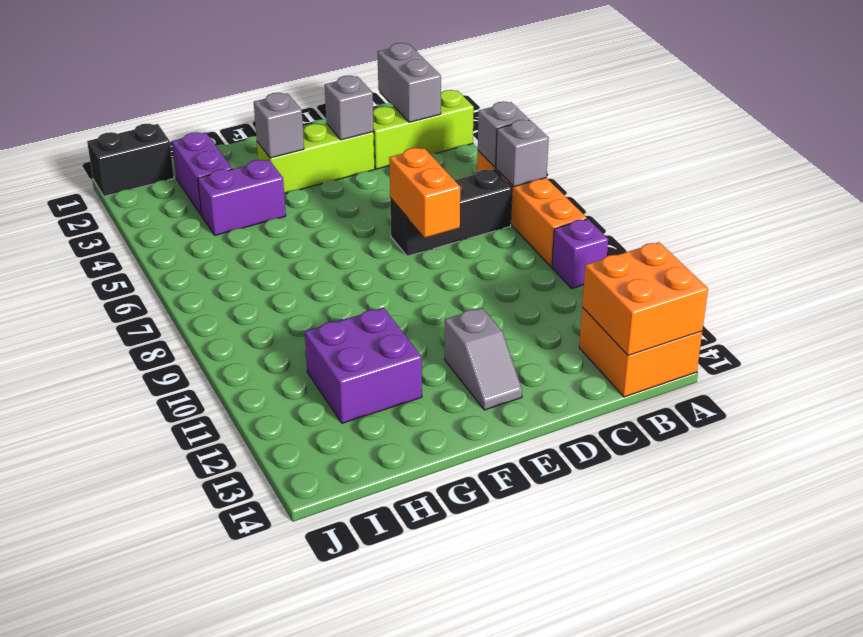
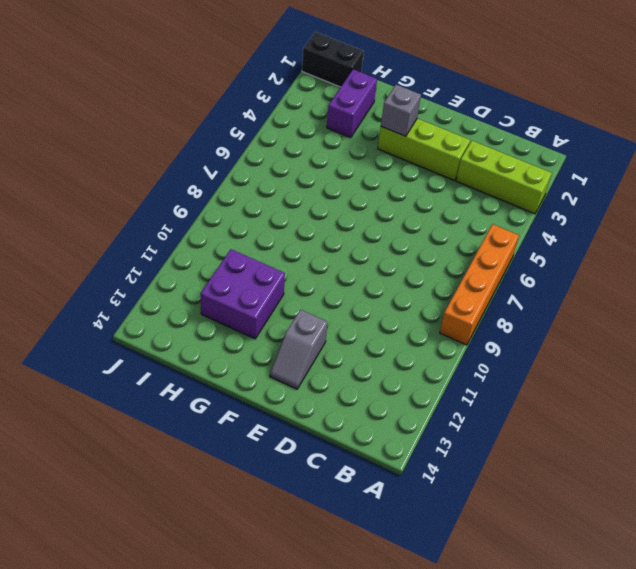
none -> purple brick A10 level 1
none -> orange brick A13:B14 level 1
none -> black brick B7:D7 level 1

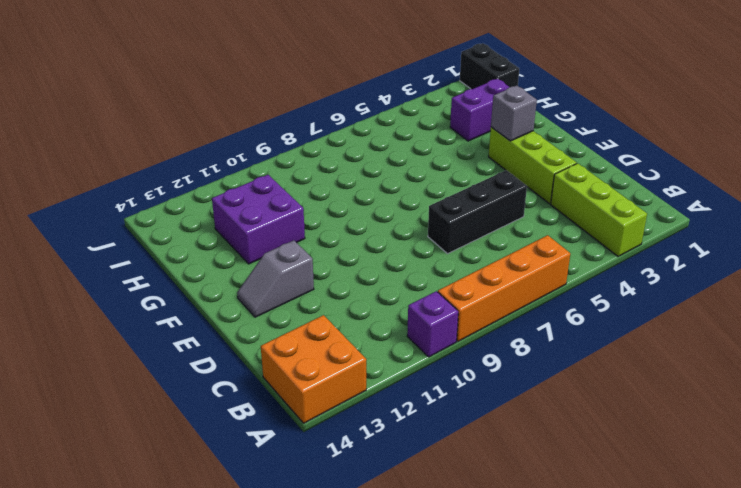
black brick D5:D7 level 1 -> black brick B7:D7 level 1
none -> purple brick G4:H4 level 1
none -> grey brick A6 level 2
none -> grey brick A7 level 2

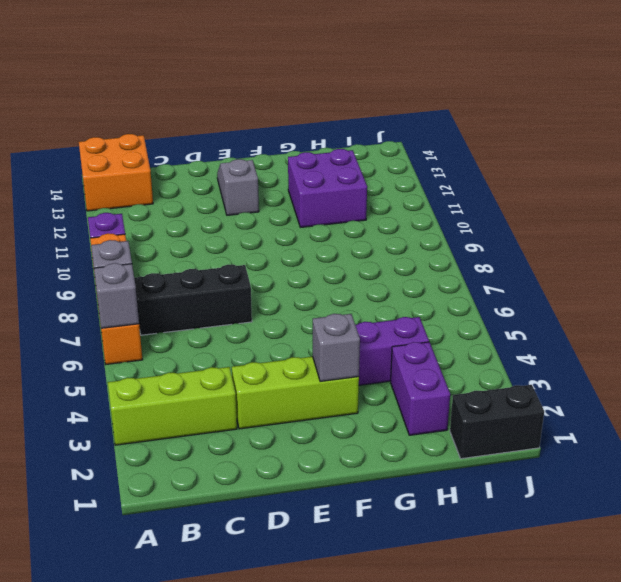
none -> orange brick A13:B14 level 2
none -> grey brick B2:B3 level 2
none -> grey brick D3 level 2

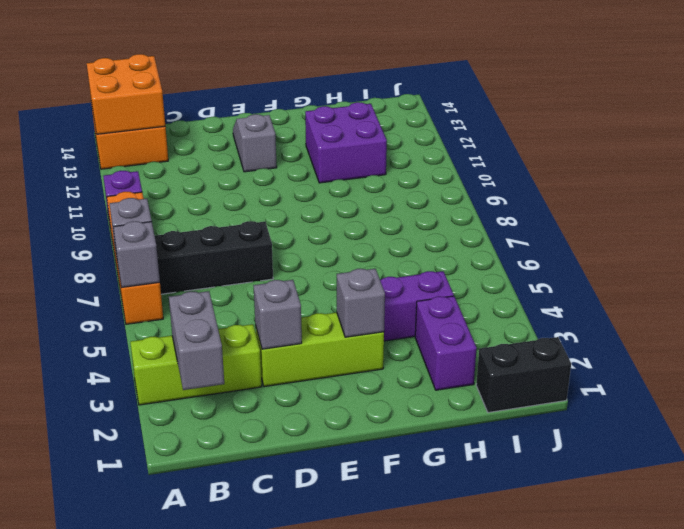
none -> orange brick D7:D8 level 2

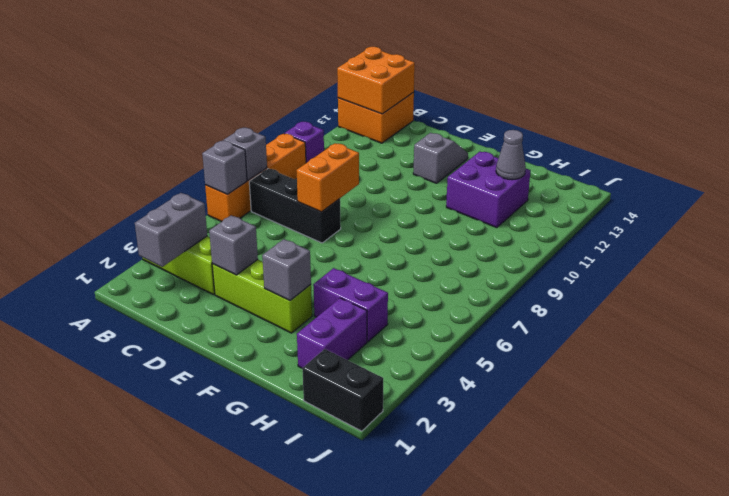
grey cone H12 level 2 -> none

